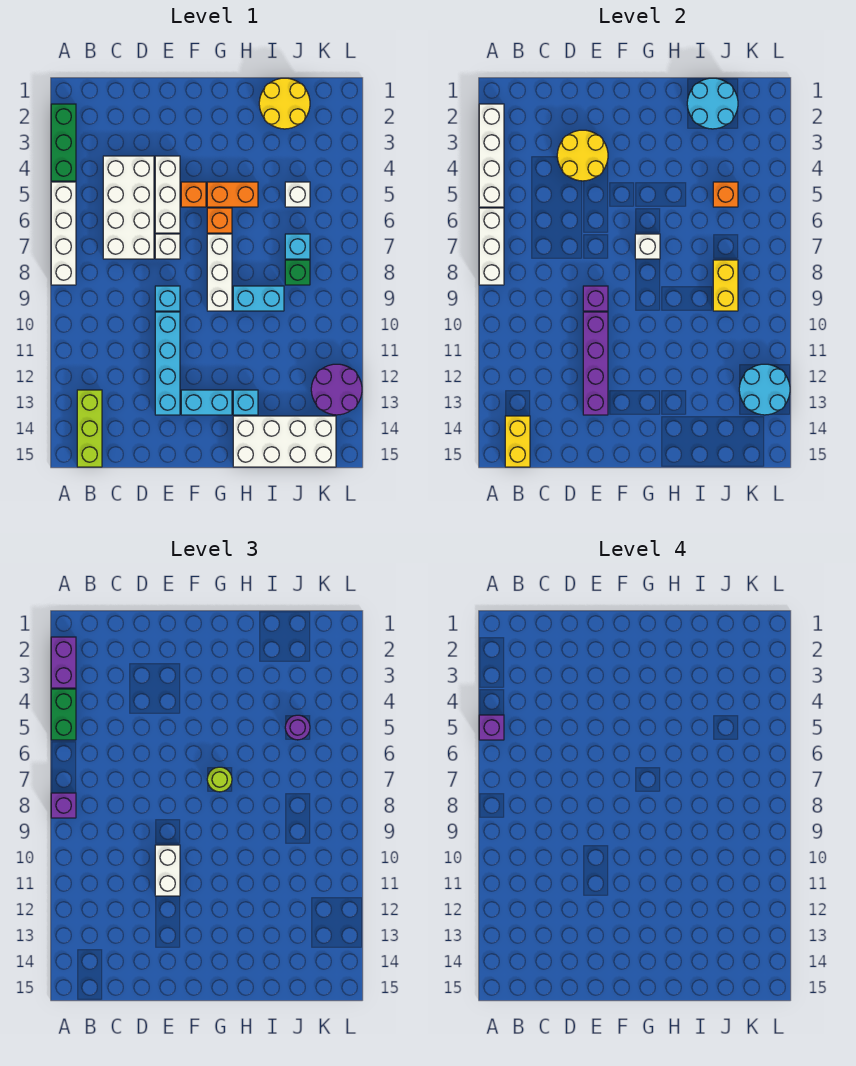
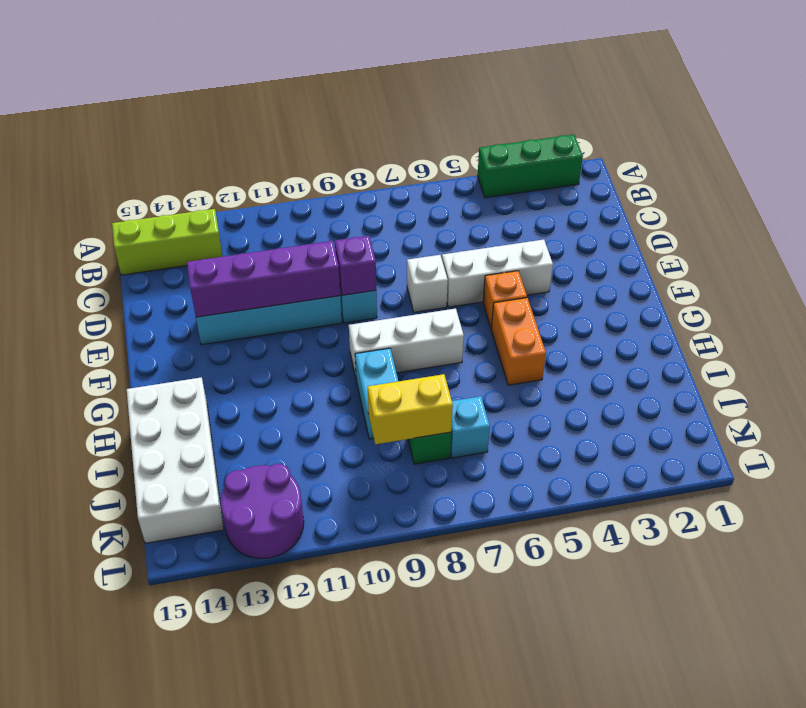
none -> white brick A5:A8 level 1
none -> white brick C4:D7 level 1
none -> cyan brick F13:G13 level 1
none -> orange brick G6 level 1

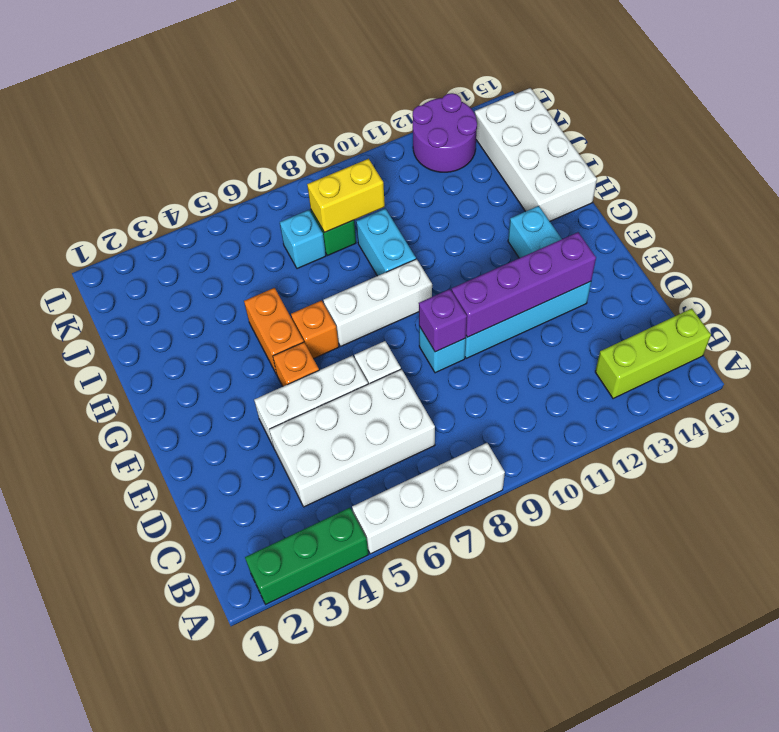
none -> cyan brick H13 level 1
none -> yellow round brick I1:J2 level 1
none -> white brick J5 level 1
none -> white brick A2:A5 level 2

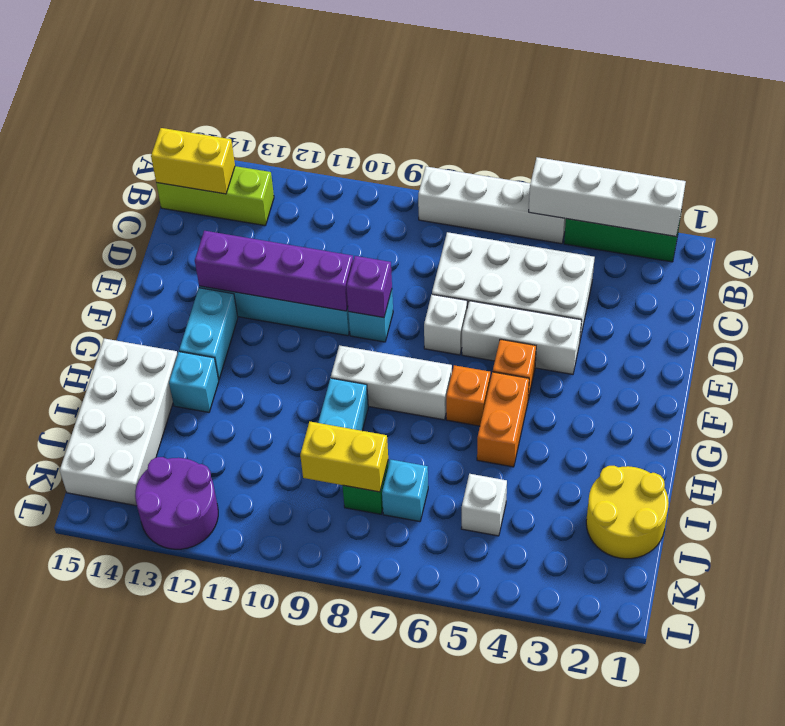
none -> white brick A6:A8 level 2
none -> yellow round brick D3:E4 level 2
none -> white brick G7 level 2
none -> cyan round brick I1:J2 level 2

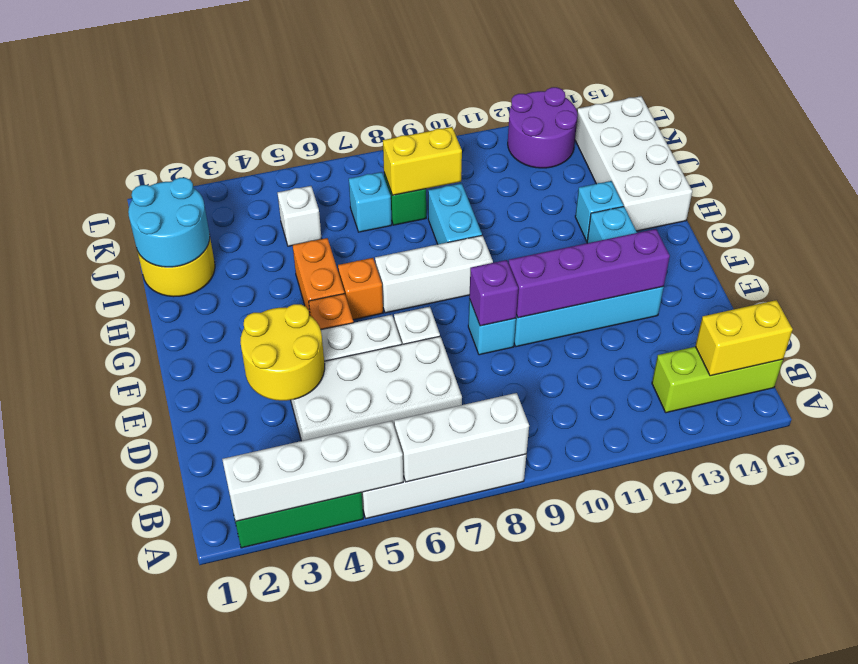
none -> white brick G7 level 2
none -> orange brick J5 level 2
none -> cyan round brick K12:L13 level 2
none -> purple brick A2:A3 level 3

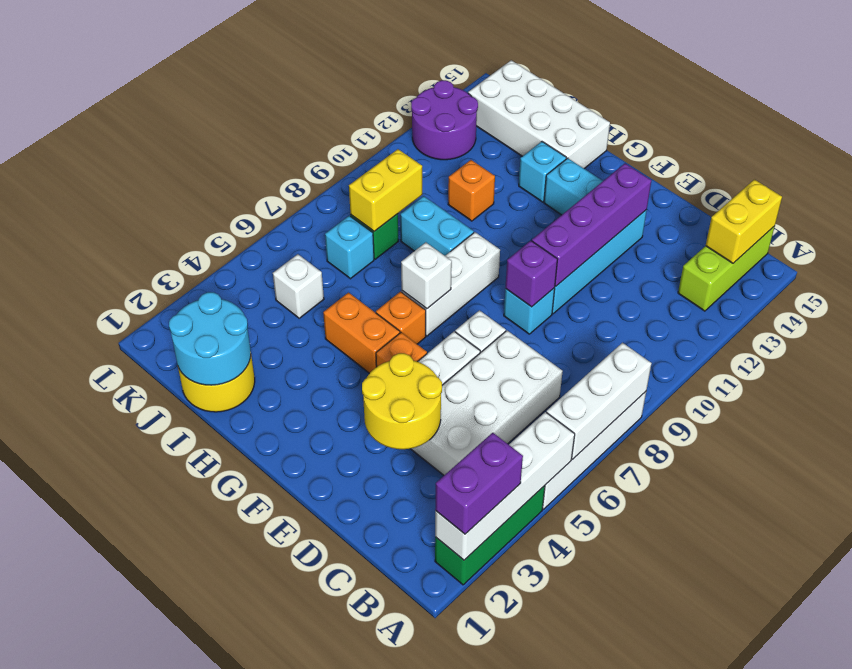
orange brick I11 level 1 -> orange brick J5 level 2
none -> cyan round brick K12:L13 level 2
none -> green brick A4:A5 level 3
none -> purple brick A8 level 3
none -> white brick E10:E11 level 3

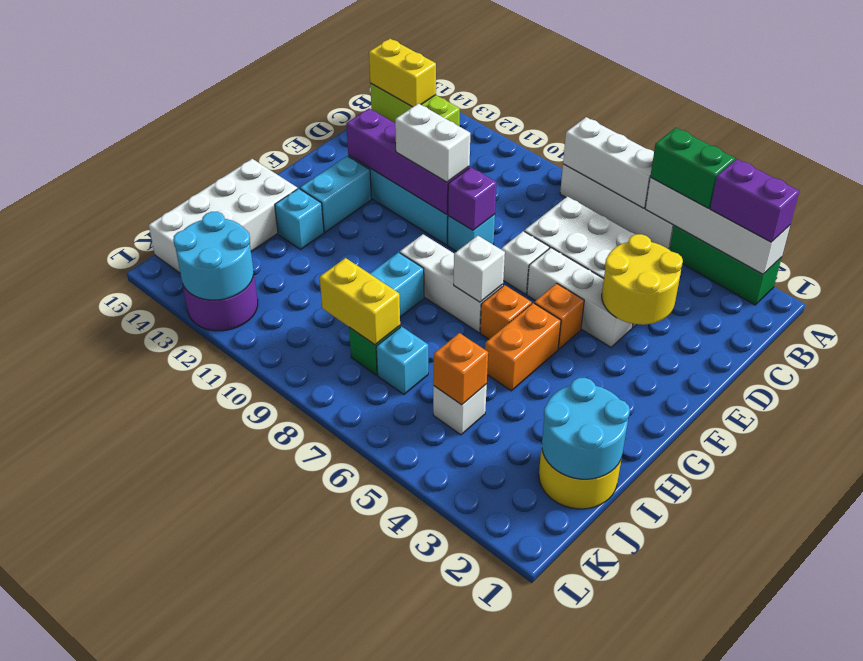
none -> purple brick A8 level 3
none -> lime round brick G7 level 3
none -> purple round brick J5 level 3
none -> purple brick A5 level 4

